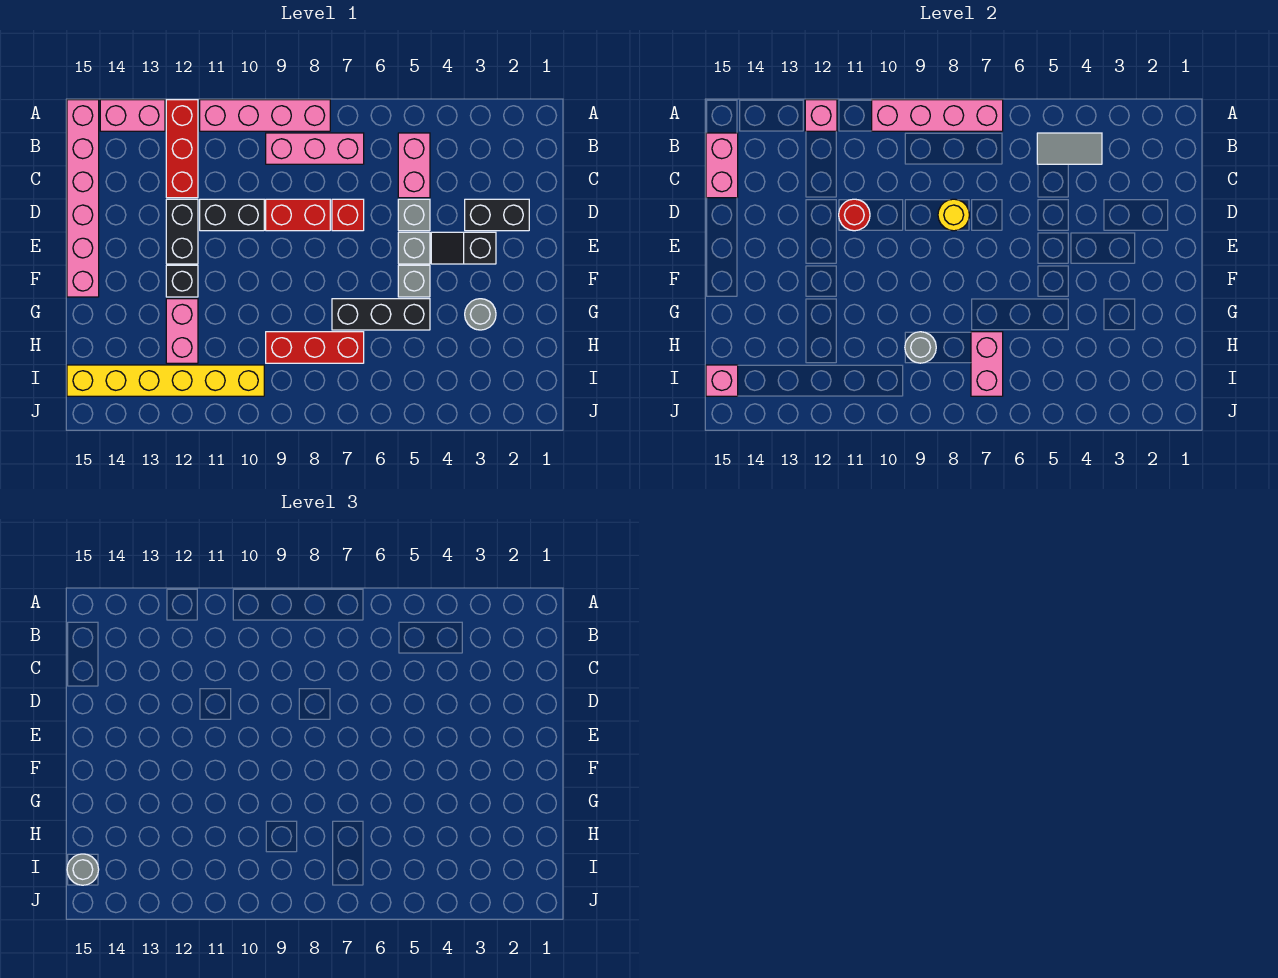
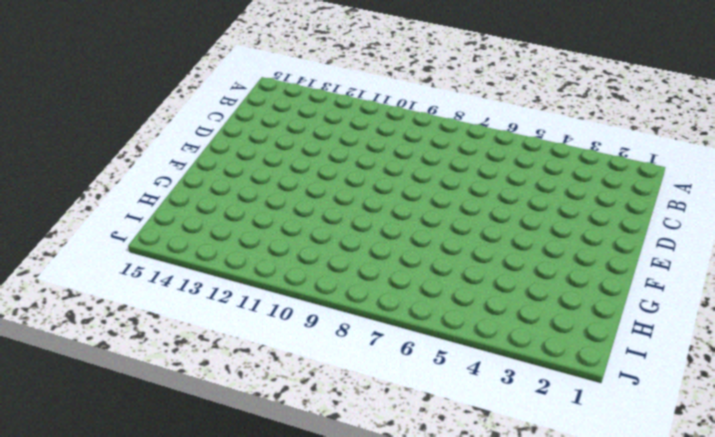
none -> pink brick A8:A11 level 1
none -> red brick A12:C12 level 1
none -> pink brick A13:A14 level 1
none -> pink brick A15:F15 level 1

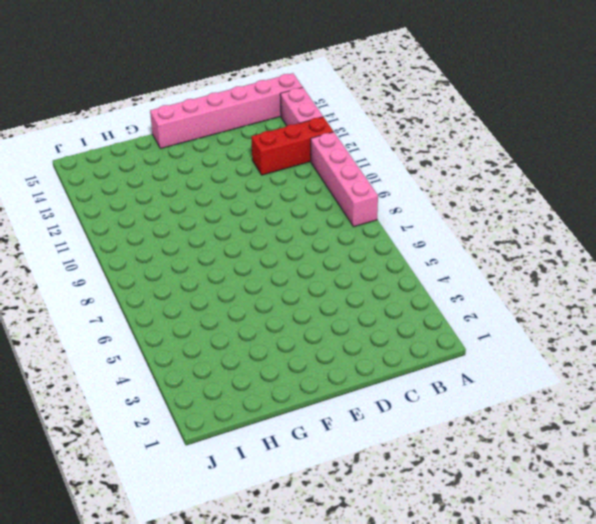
none -> pink brick B5:C5 level 1
none -> pink brick B7:B9 level 1
none -> black brick D2:D3 level 1
none -> grey brick D5 level 1

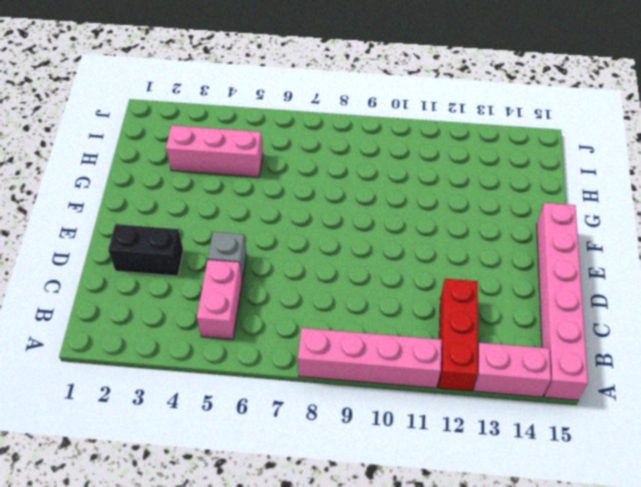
pink brick H3:H5 level 1 -> pink brick B7:B9 level 1
none -> red brick D7 level 1
none -> red brick D8:D9 level 1
none -> black brick D10:D11 level 1
none -> black brick D12:E12 level 1

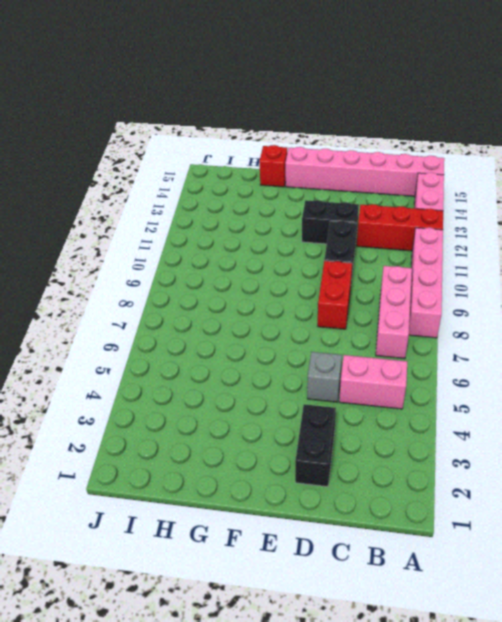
red brick G15 level 1 -> red brick D7 level 1
none -> black slope E3:E4 level 1 top 3
none -> grey brick E5 level 1
none -> grey brick F5 level 1
none -> black brick F12 level 1

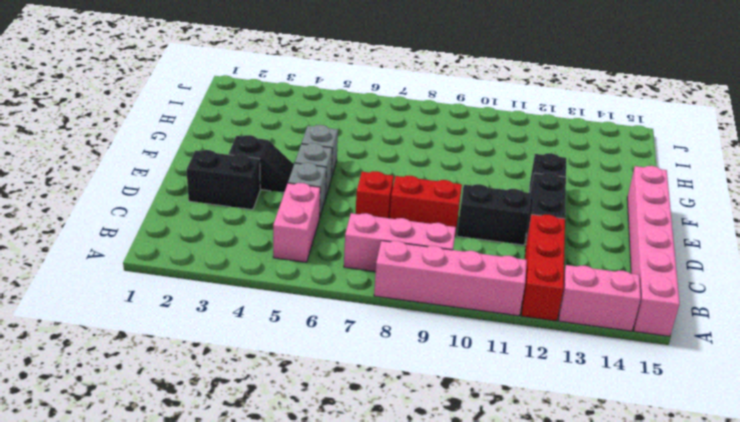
none -> grey round brick G3 level 1
none -> black brick G5:G7 level 1
none -> pink brick G12:H12 level 1
none -> red brick H7:H9 level 1

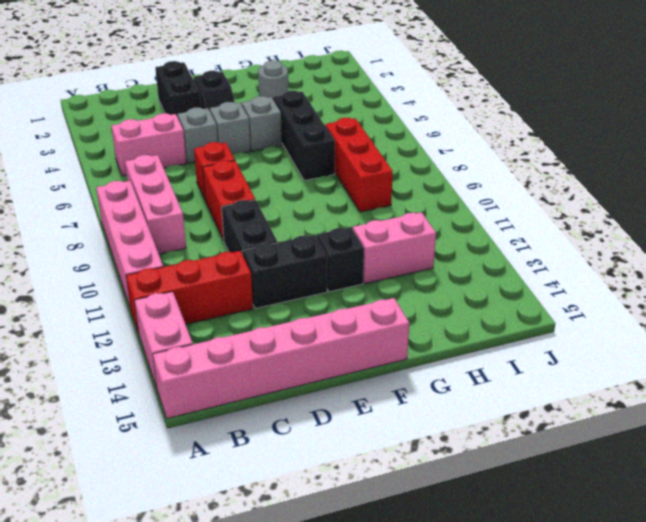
none -> yellow brick I10:I15 level 1
none -> pink brick A7:A10 level 2
none -> pink brick A12 level 2
none -> grey tile B4:B5 level 2

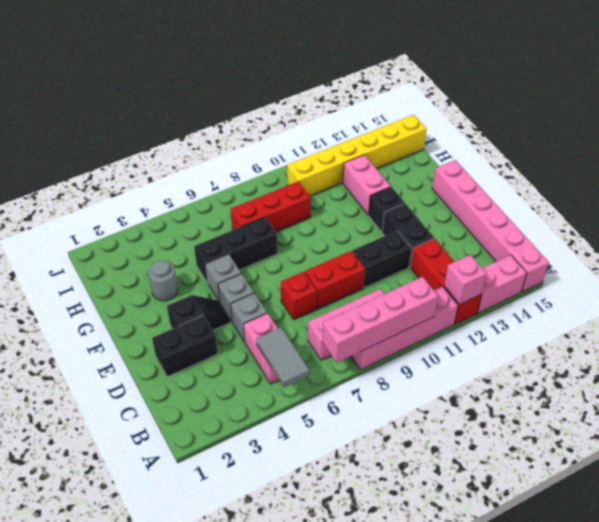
grey tile A5:B5 level 2 -> grey tile B4:B5 level 2
none -> pink brick B15:C15 level 2
none -> yellow round brick D8 level 2
none -> red round brick D11 level 2
none -> pink brick H7:I7 level 2

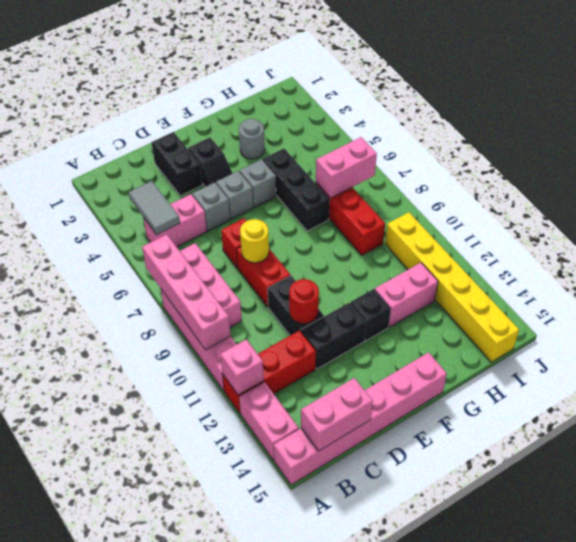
none -> grey round brick H9 level 2
none -> pink brick I15 level 2
none -> grey round brick I15 level 3

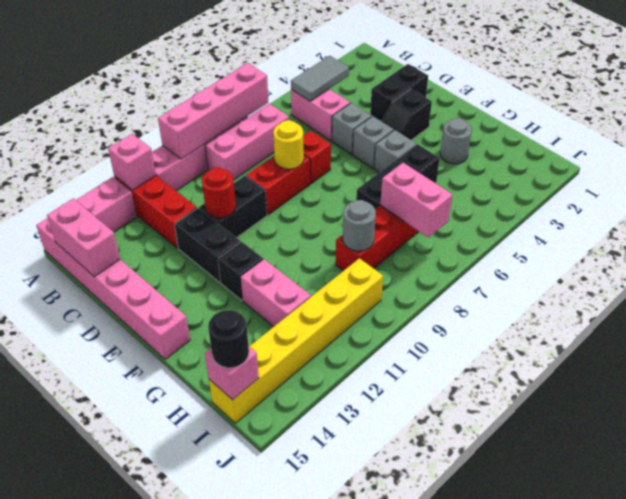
black round brick I15 level 3 -> grey round brick I15 level 3

